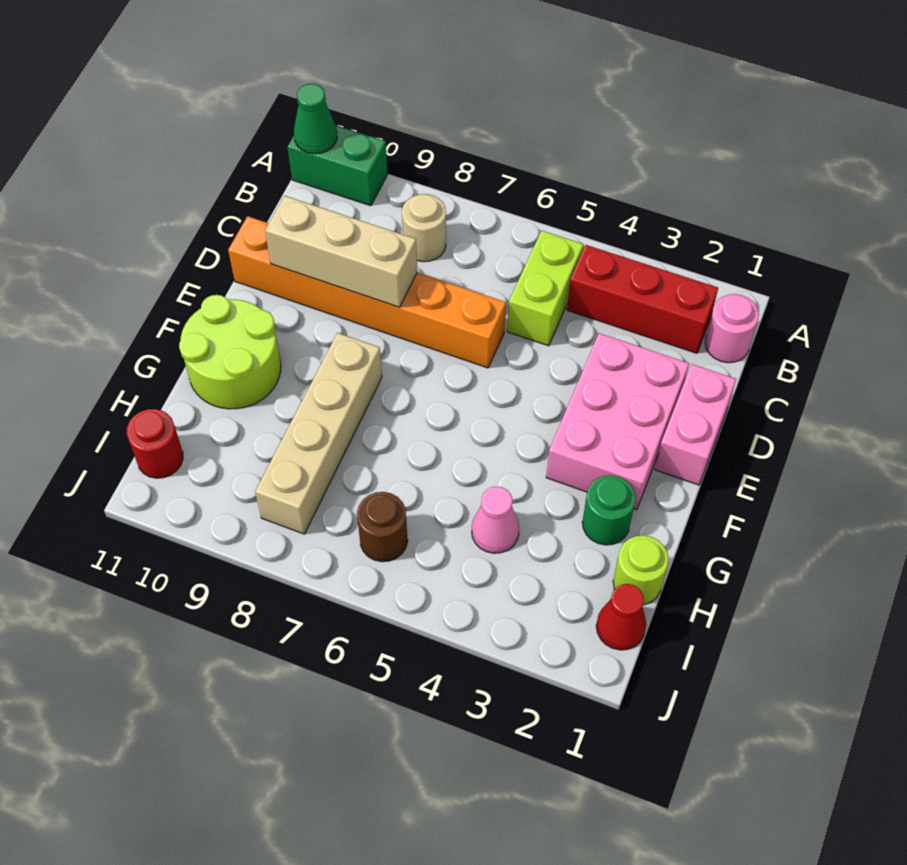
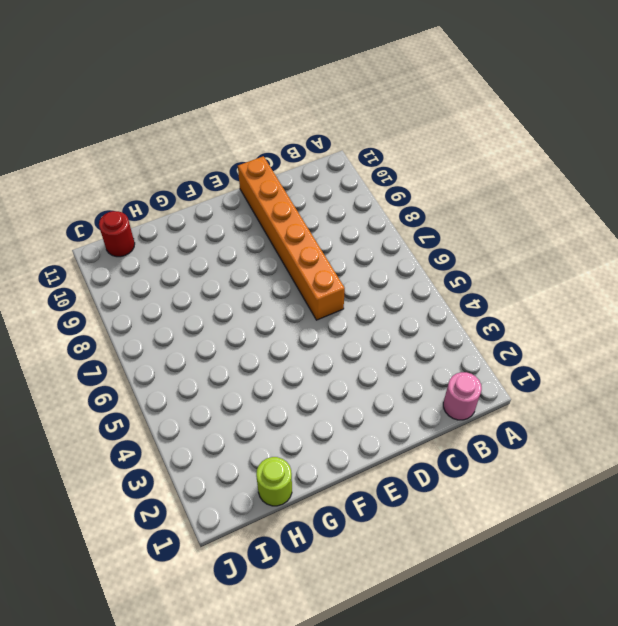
none -> green brick A10:A11 level 1
none -> red brick B2:B4 level 1
none -> lime brick B5:C5 level 1

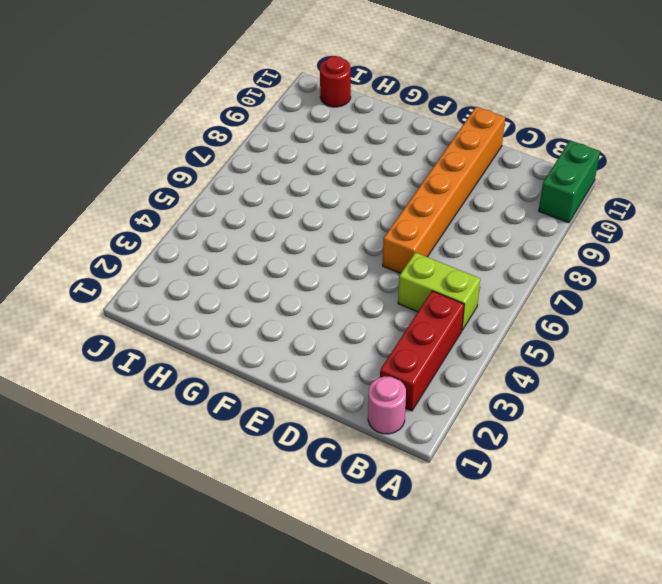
none -> tan round brick B8 level 1
none -> pink brick D1:E1 level 1
none -> pink brick D2:F3 level 1

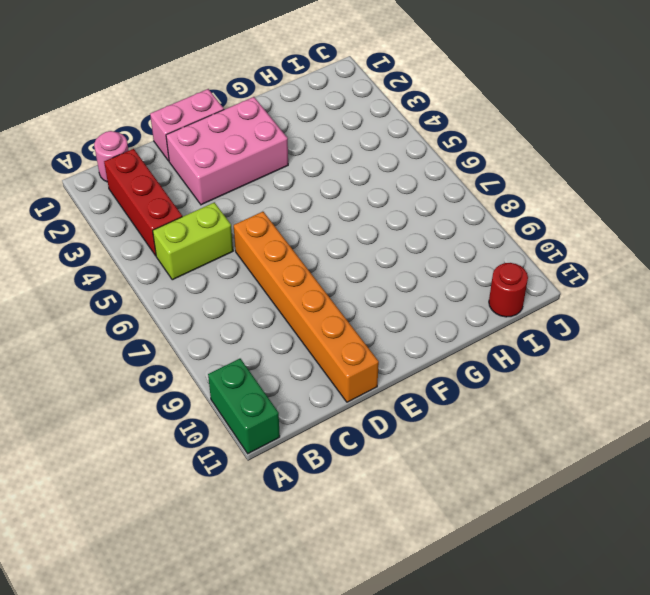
none -> tan round brick B8 level 1
none -> tan brick F8:I8 level 1
none -> lime round brick F10:G11 level 1

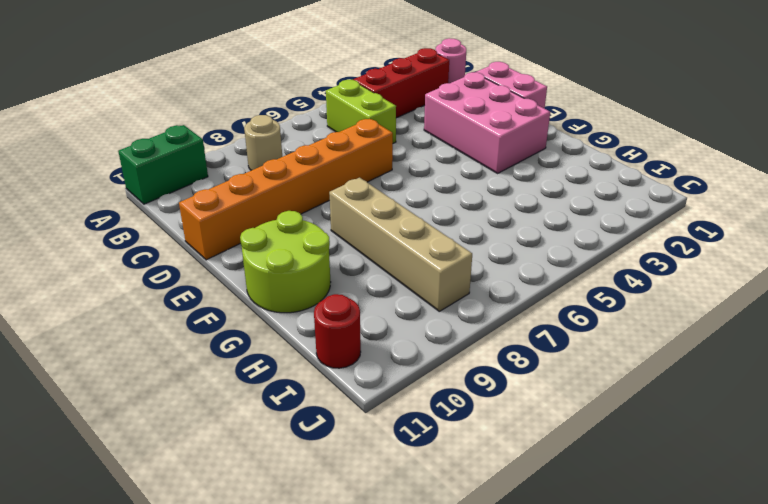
none -> green round brick G2 level 1
none -> lime round brick H1 level 1
none -> pink cone H4 level 1

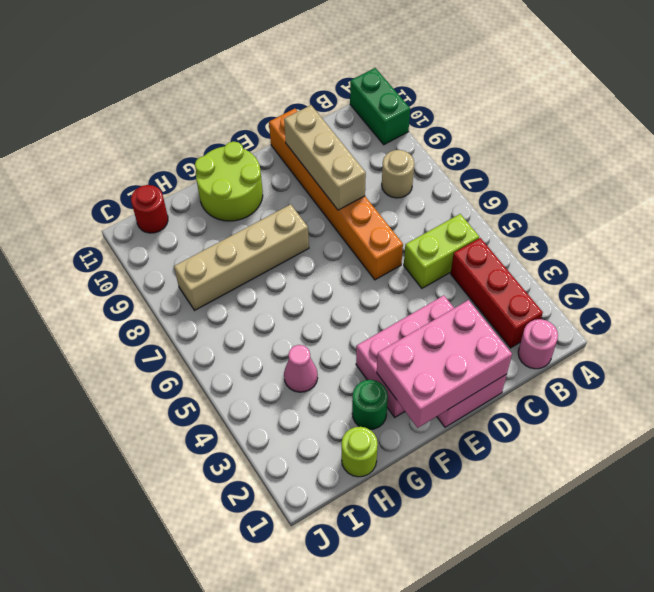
pink brick D1:F2 level 2 -> none
none -> red cone I1 level 1
none -> brown round brick I6 level 1
none -> green cone A11 level 2

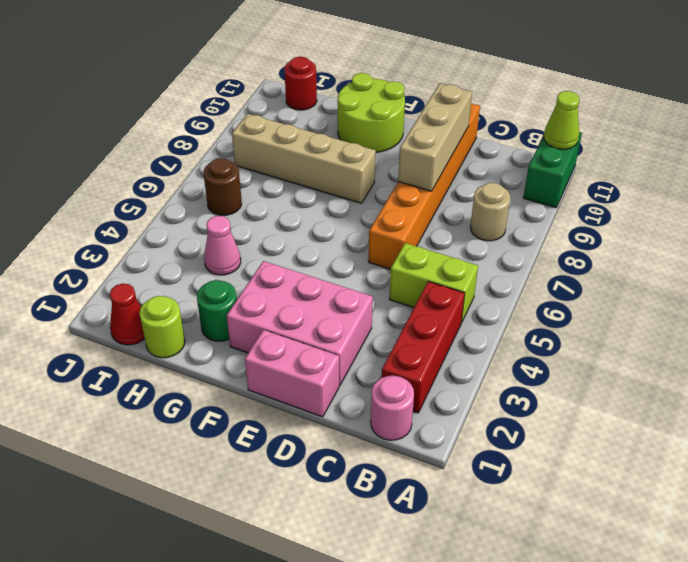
lime cone A11 level 2 -> green cone A11 level 2

